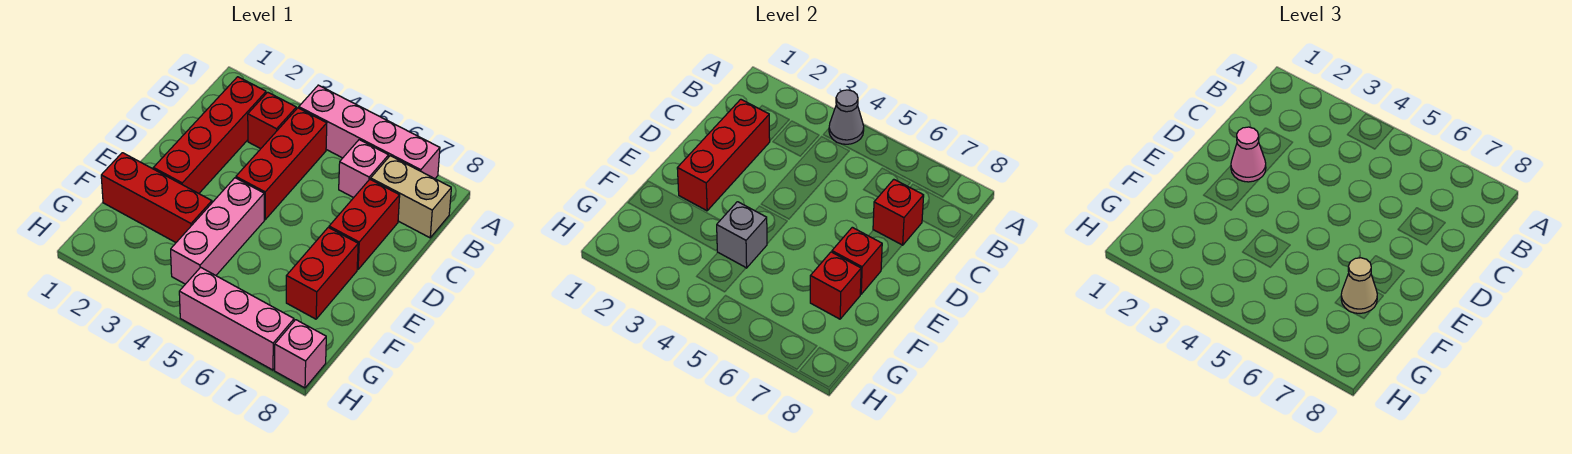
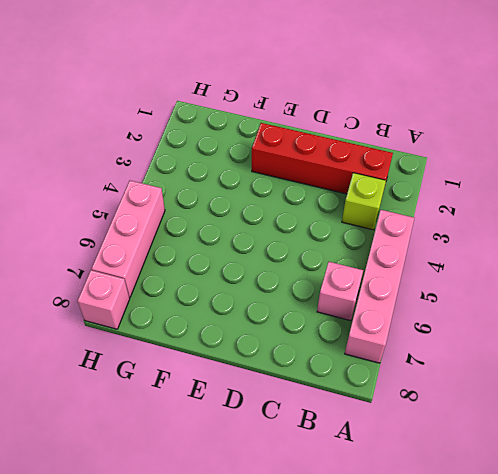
lime brick B3 level 1 -> red brick B3 level 1
none -> red brick B4:D4 level 1
none -> tan brick B7:B8 level 1
none -> red brick C7:D7 level 1

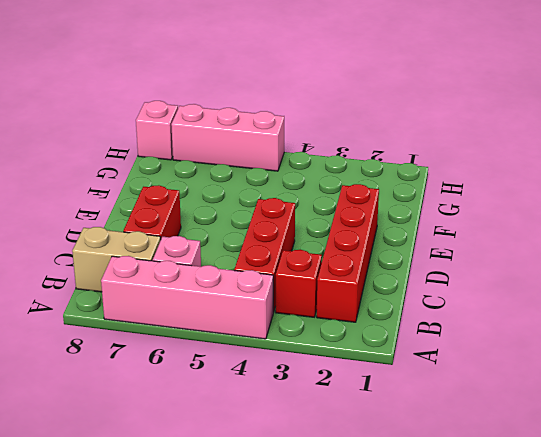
none -> pink brick E4:G4 level 1
none -> red brick E7:F7 level 1
none -> red brick F1:F3 level 1

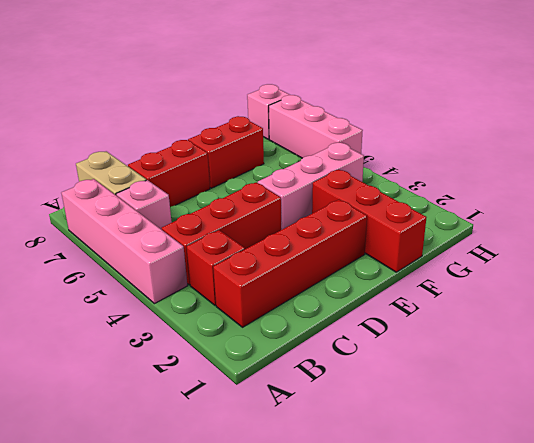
none -> grey cone A4 level 2
none -> red brick C2:E2 level 2
none -> red brick C7 level 2

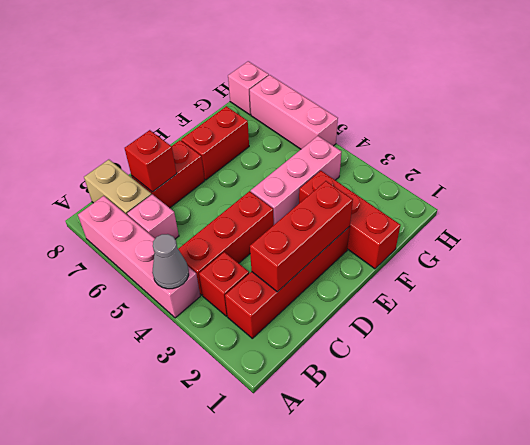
none -> red brick E7 level 2
none -> grey brick F4 level 2
none -> red brick F7 level 2

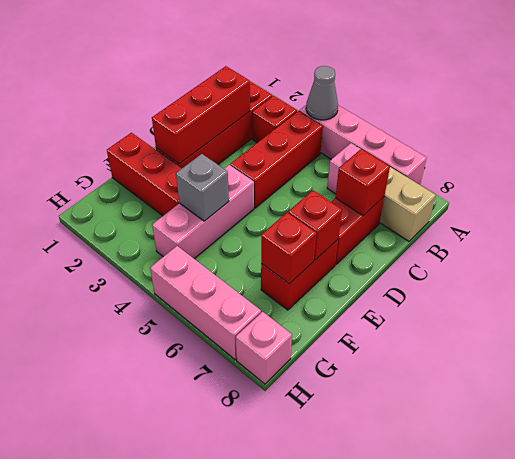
none -> pink cone D2 level 3
none -> tan cone F7 level 3

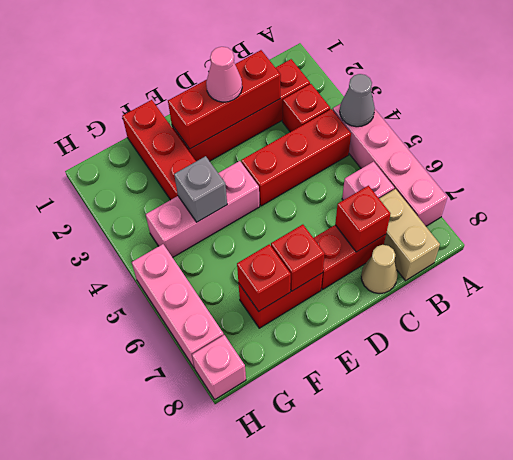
tan cone C8 level 1 -> tan cone F7 level 3

